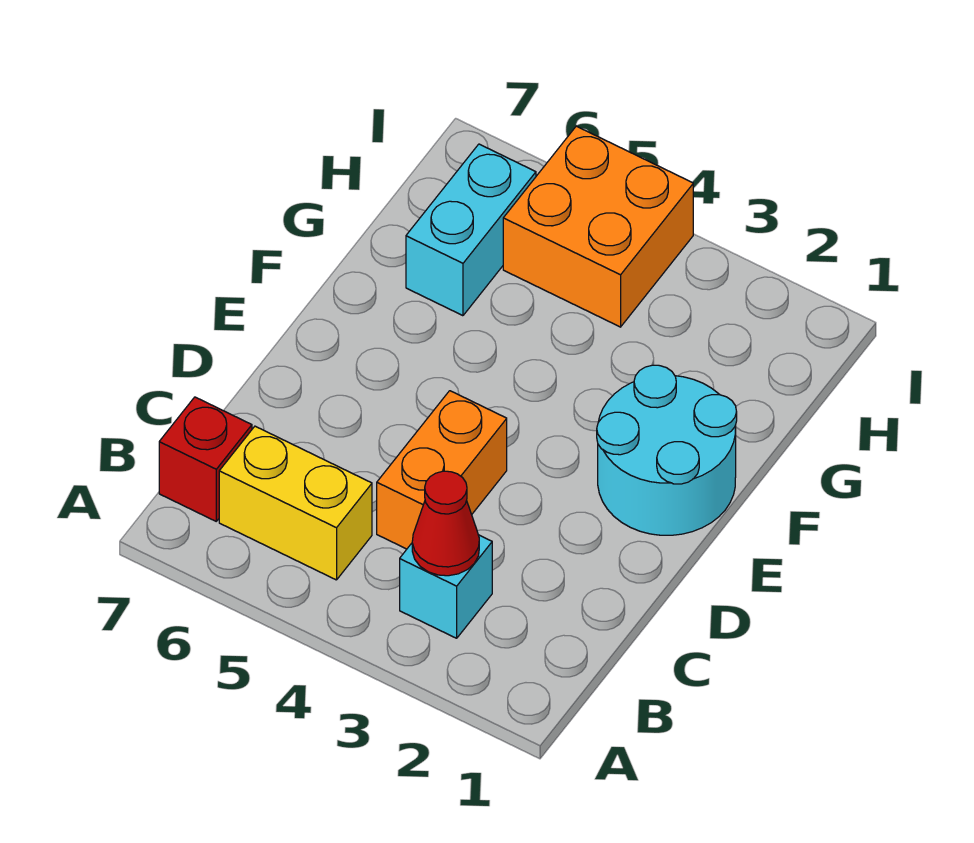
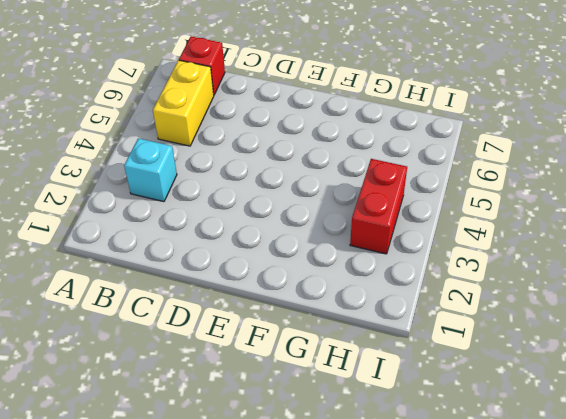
red brick H3:H4 level 1 -> orange brick H4:I5 level 1
none -> orange brick C4:D4 level 1
none -> cyan round brick E1:F2 level 1

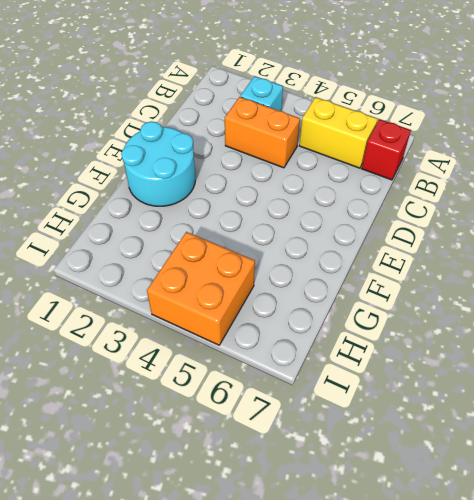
orange brick C3:C4 level 1 -> orange brick C4:D4 level 1
none -> cyan brick G6:H6 level 1
none -> red cone B3 level 2

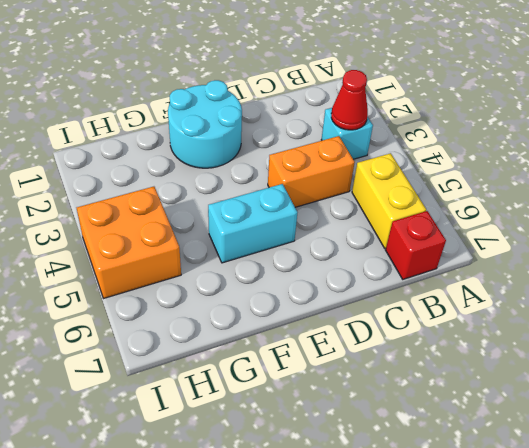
cyan brick E5:F5 level 1 -> cyan brick G6:H6 level 1

